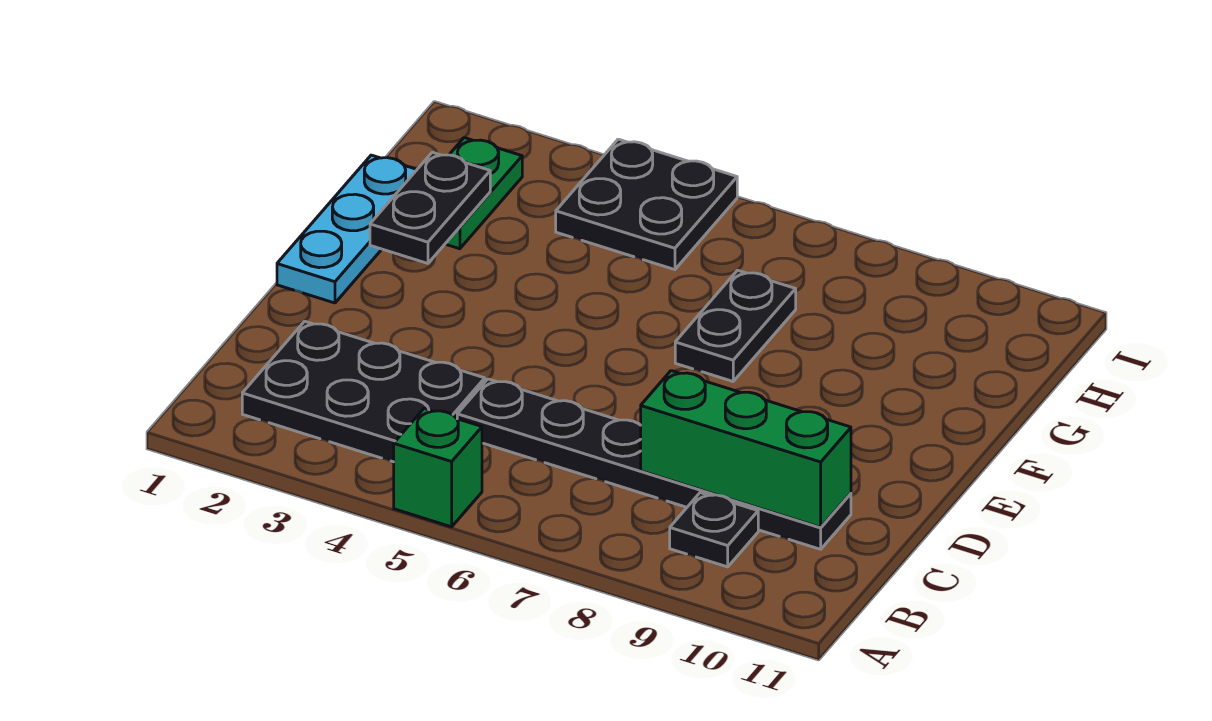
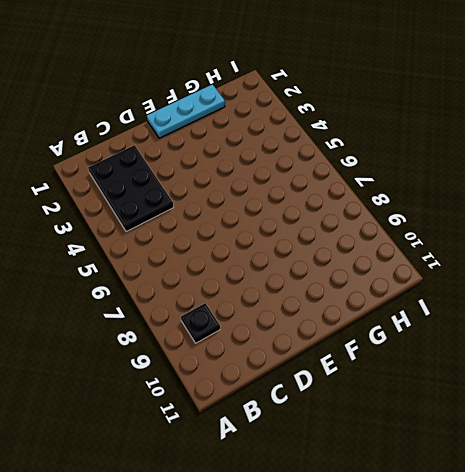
none -> green brick A5 level 1
none -> black plate C5:C10 level 1

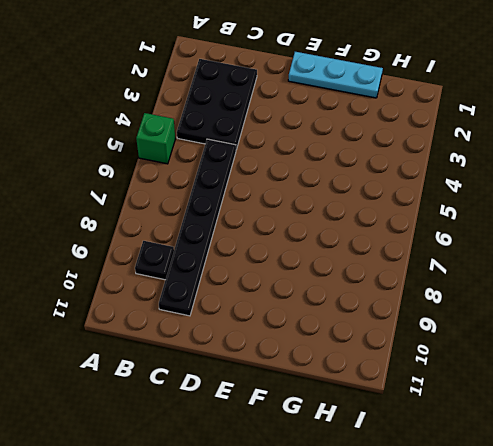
none -> black plate F7:G7 level 1
none -> green plate G2:H2 level 1

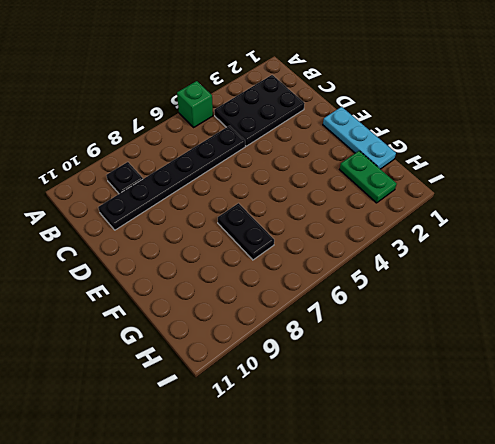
none -> black plate H4:I5 level 1
none -> green brick C8:C10 level 2

